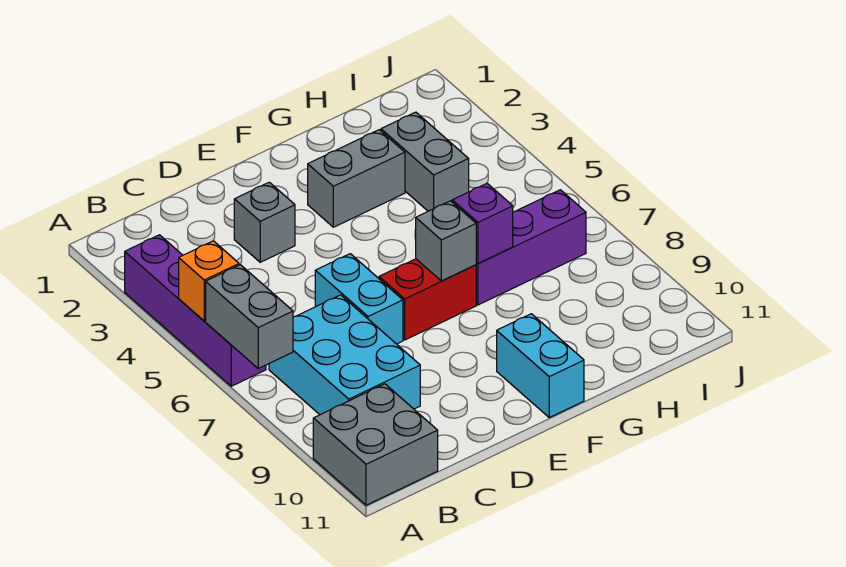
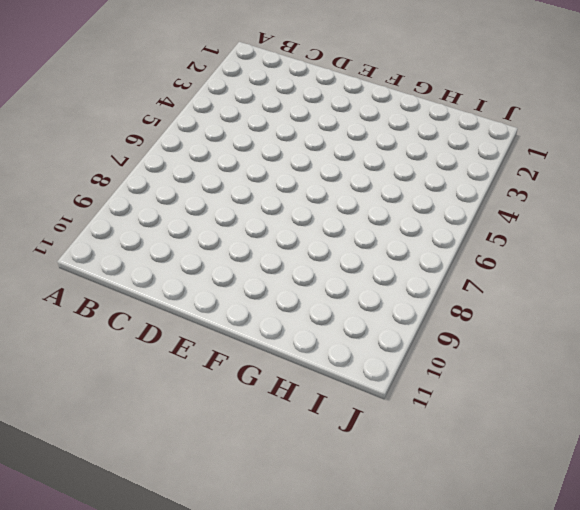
none -> purple brick A3:A6 level 1
none -> grey brick A10:B11 level 1
none -> cyan brick B7:C9 level 1

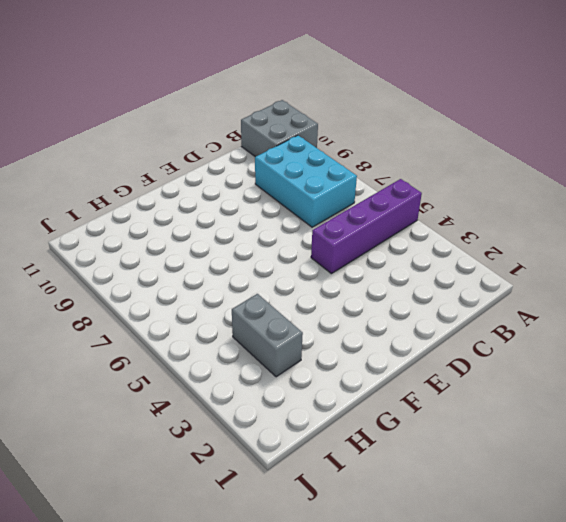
purple brick A5:D5 level 1 -> purple brick A3:A6 level 1
none -> grey brick D3 level 1
none -> cyan brick D6:D7 level 1
none -> red brick E7:F7 level 1

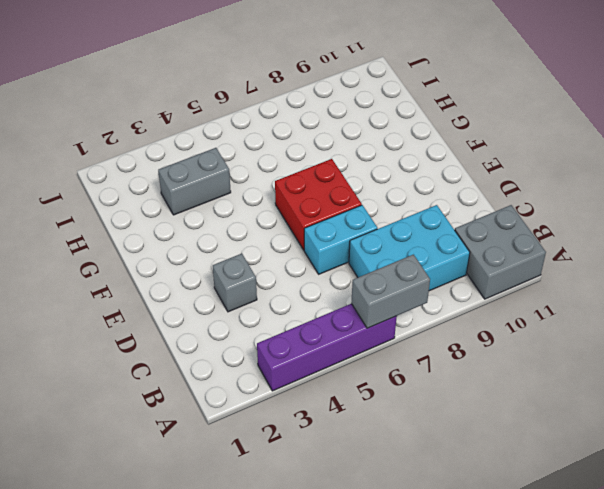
red brick E6:F7 level 1 -> red brick E7:F7 level 1
none -> grey brick F3:G3 level 1
none -> cyan brick F10:F11 level 1
none -> purple brick G7:I7 level 1

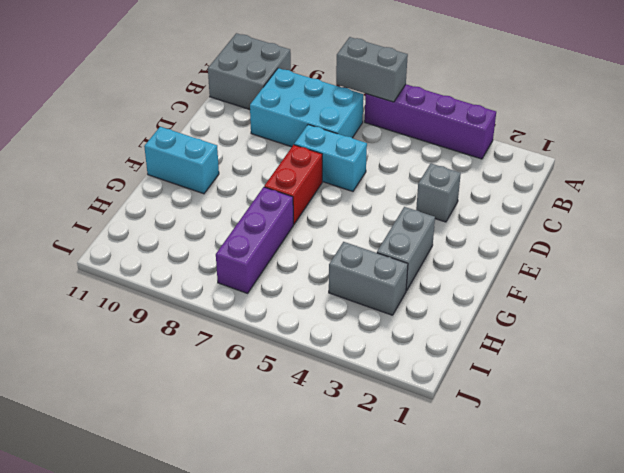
none -> orange brick A5 level 2
none -> grey brick F7 level 2
none -> purple brick G7 level 2

